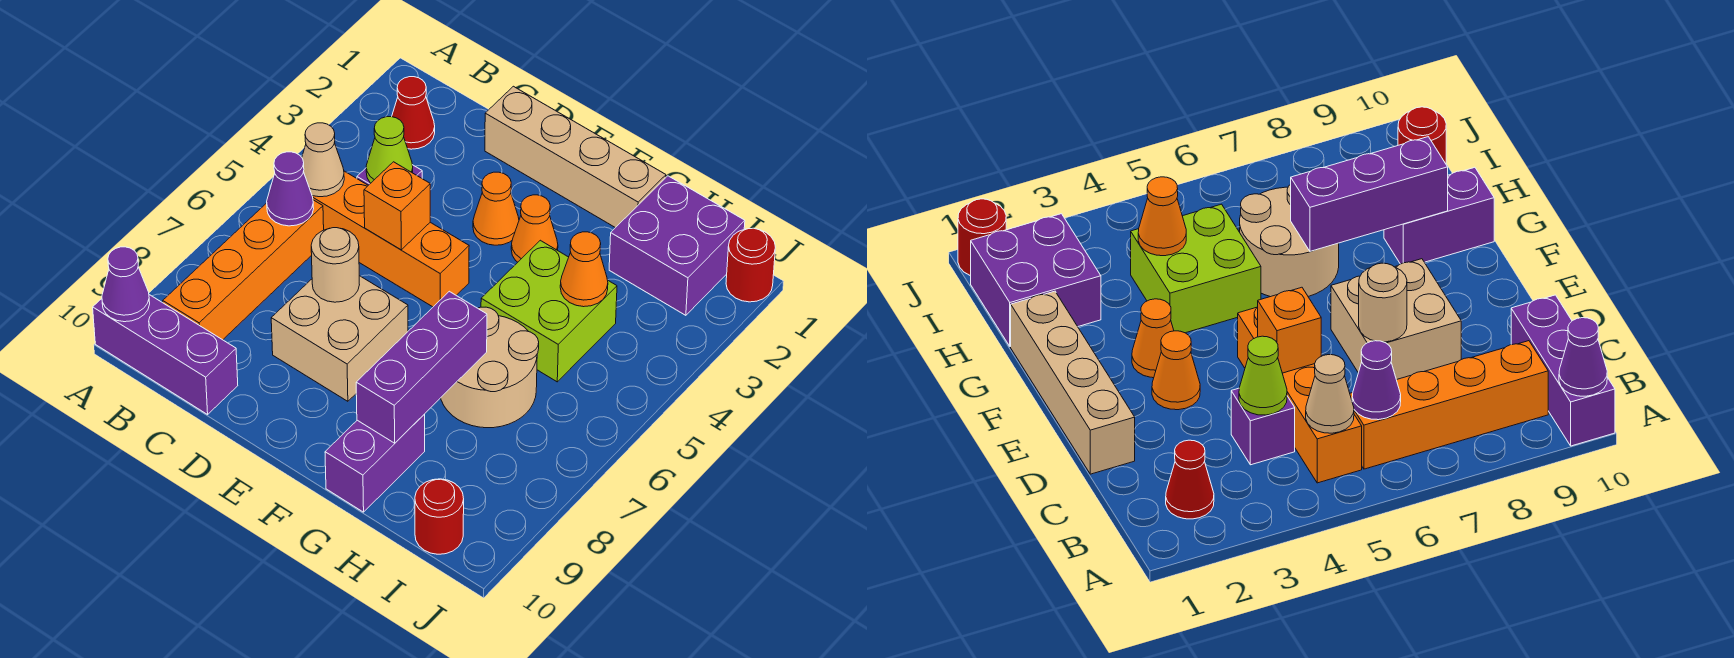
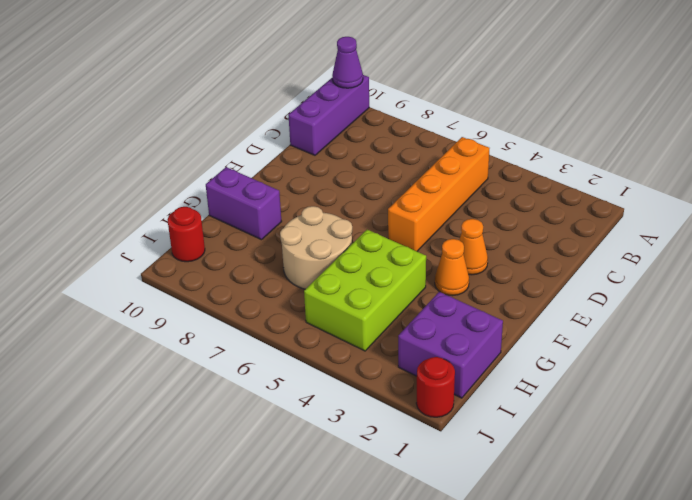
lime brick G4:I5 level 1 -> lime brick G4:H5 level 1
none -> red cone B2 level 1
none -> orange brick B6:B9 level 1
none -> purple brick C4 level 1

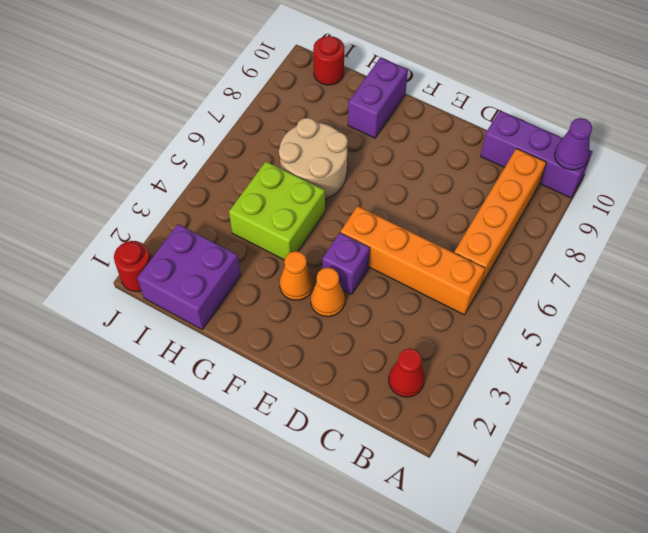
purple brick E4 level 1 -> purple brick C4 level 1
none -> tan brick D1:G1 level 1
none -> tan brick D7:E8 level 1
none -> tan cone B5 level 2

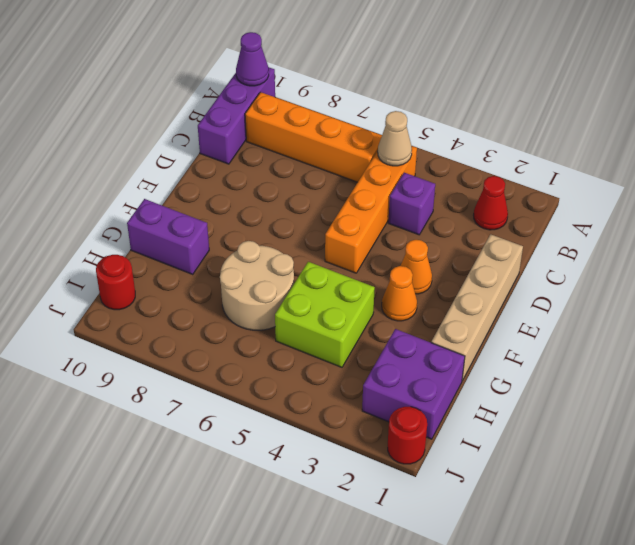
none -> tan brick D7:E8 level 1
none -> purple cone B6 level 2
none -> lime cone C4 level 2

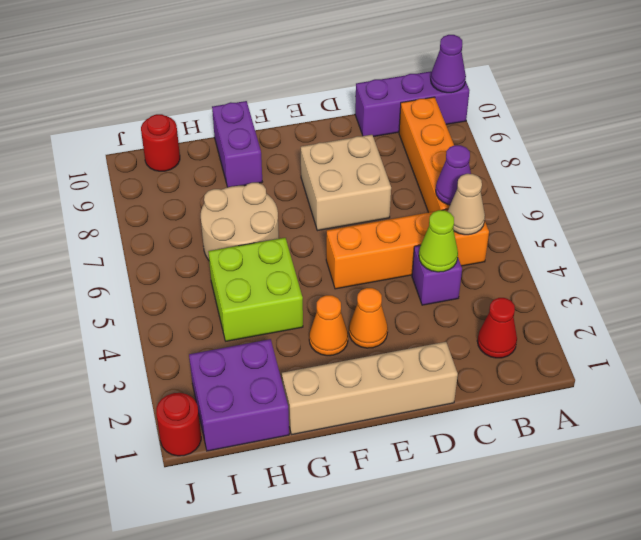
none -> orange brick D5 level 2
none -> tan round brick D7 level 2
none -> purple brick G7:G9 level 2

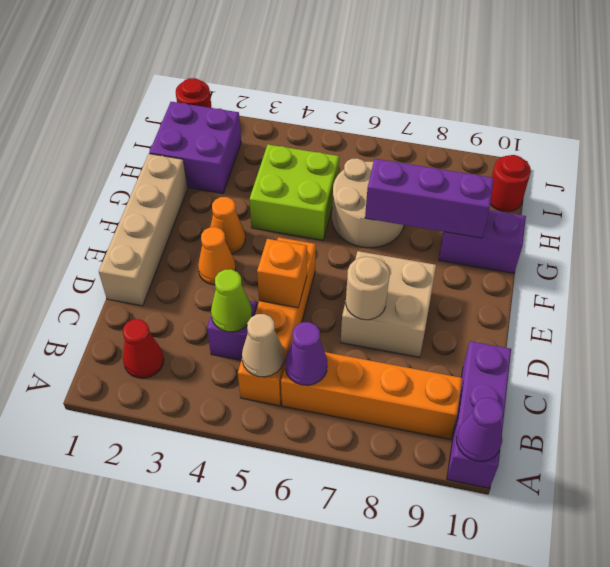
none -> orange cone H4 level 2

